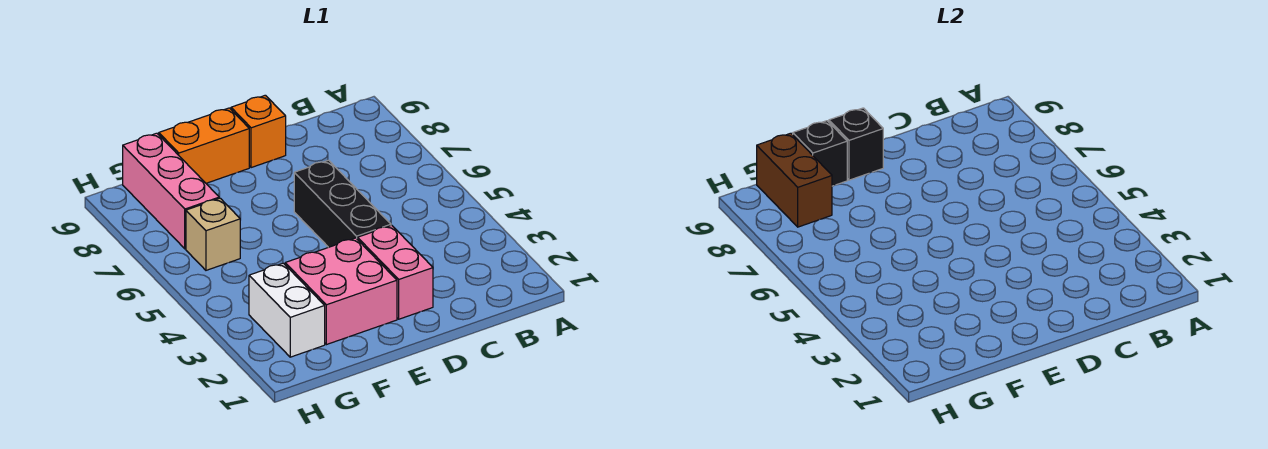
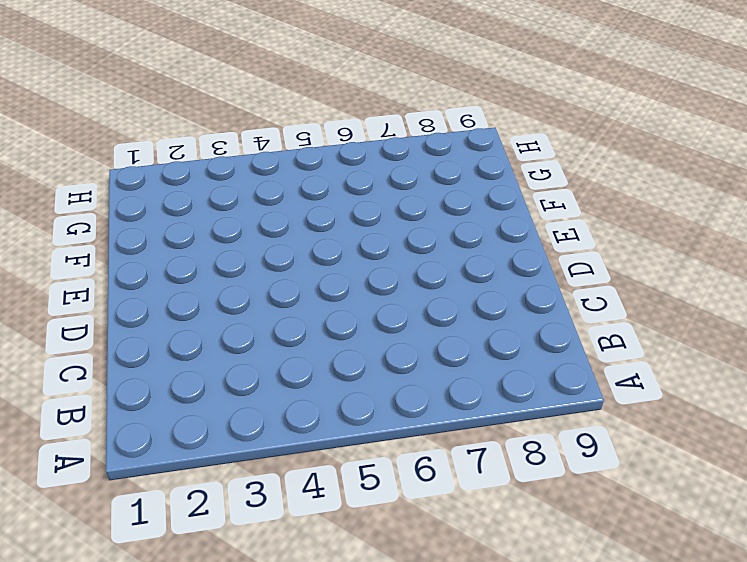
none -> pink brick D2:D3 level 1
none -> black brick D4:D6 level 1

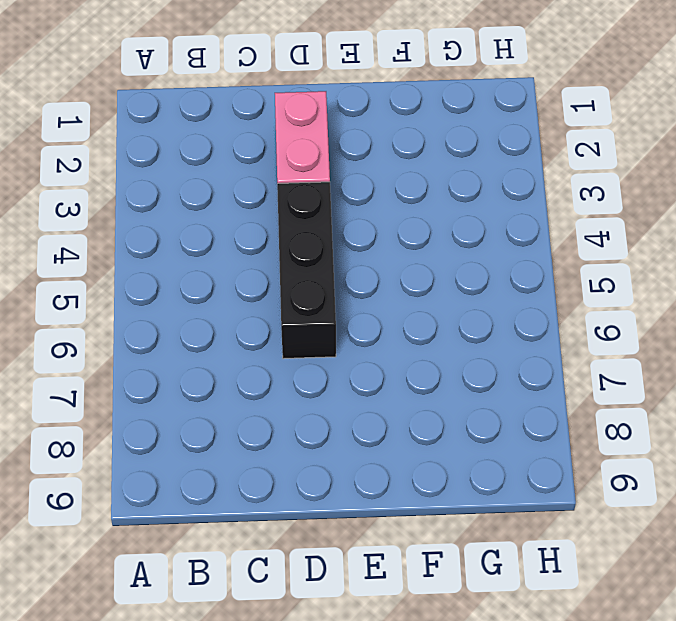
none -> orange brick D9 level 1
none -> pink brick E2:F3 level 1

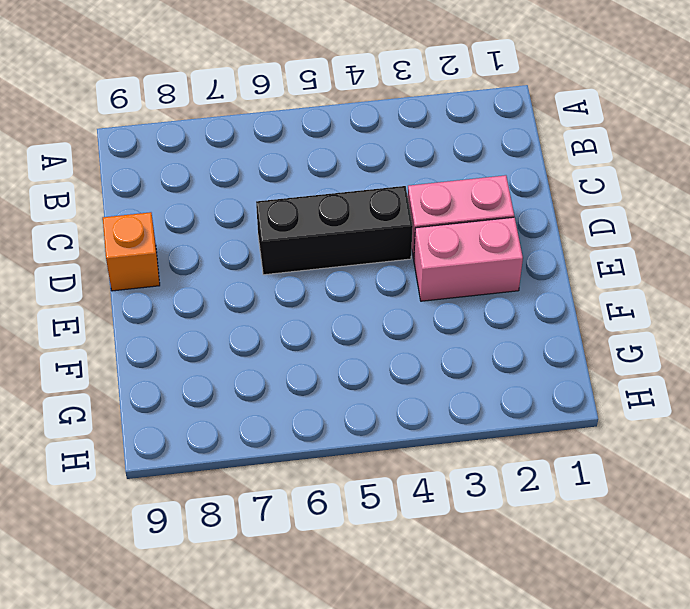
pink brick E2:E3 level 1 -> pink brick E2:F3 level 1
none -> orange brick E9:F9 level 1
none -> white brick G2:G3 level 1

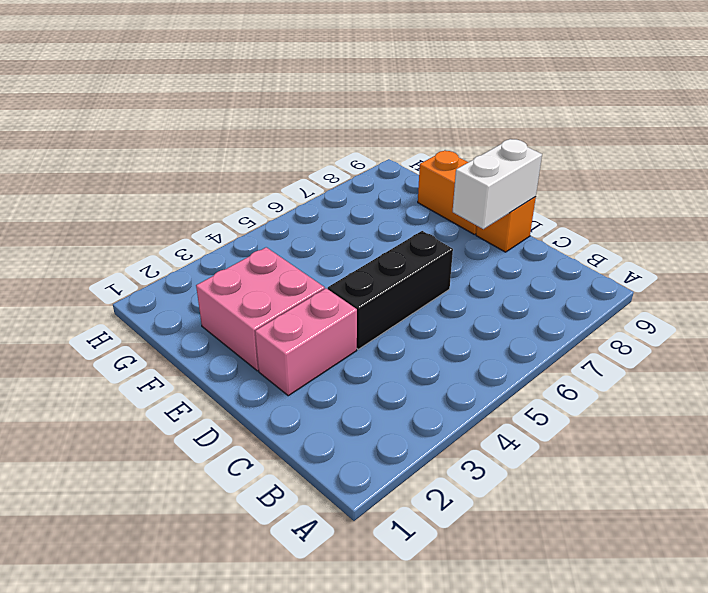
white brick D8:D9 level 2 -> white brick G2:G3 level 1
none -> tan brick G6 level 1
none -> pink brick G7:G9 level 1

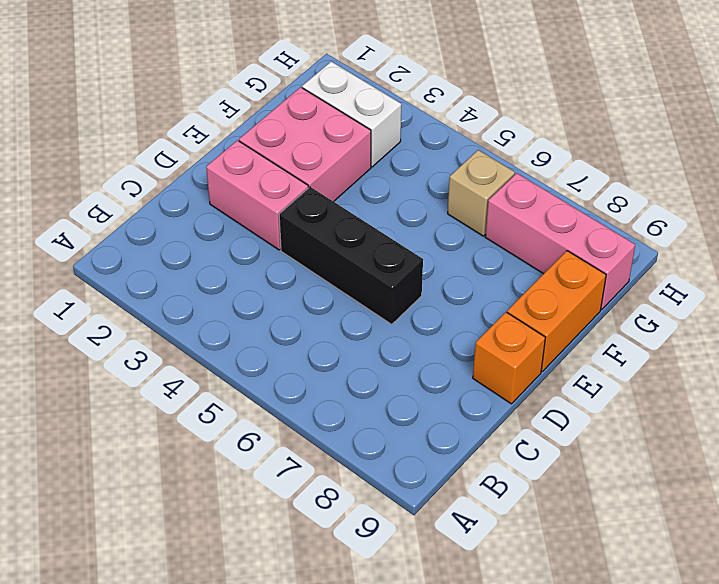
none -> black brick E9 level 2
none -> black brick F9 level 2

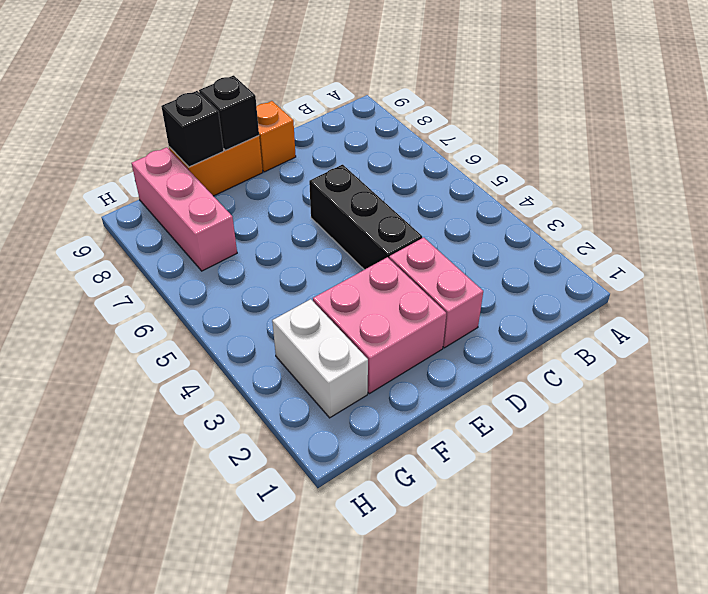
none -> tan brick G6 level 1
none -> brown brick G8:G9 level 2

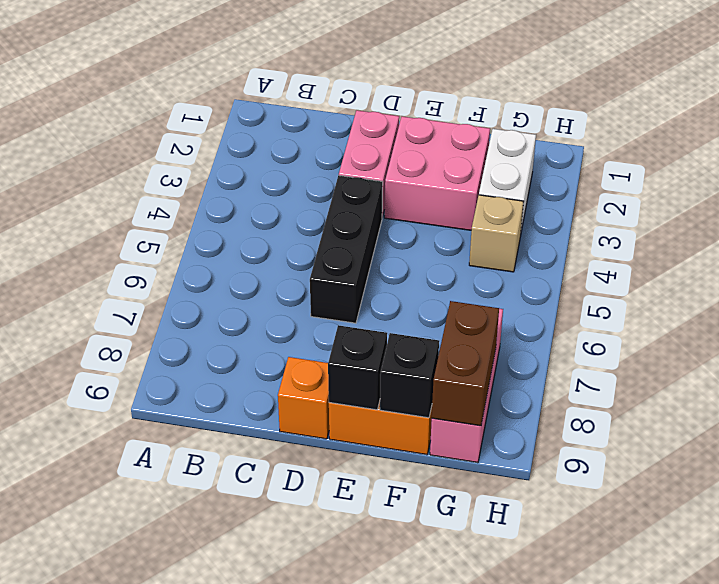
tan brick G4 level 1 -> tan brick G6 level 1

